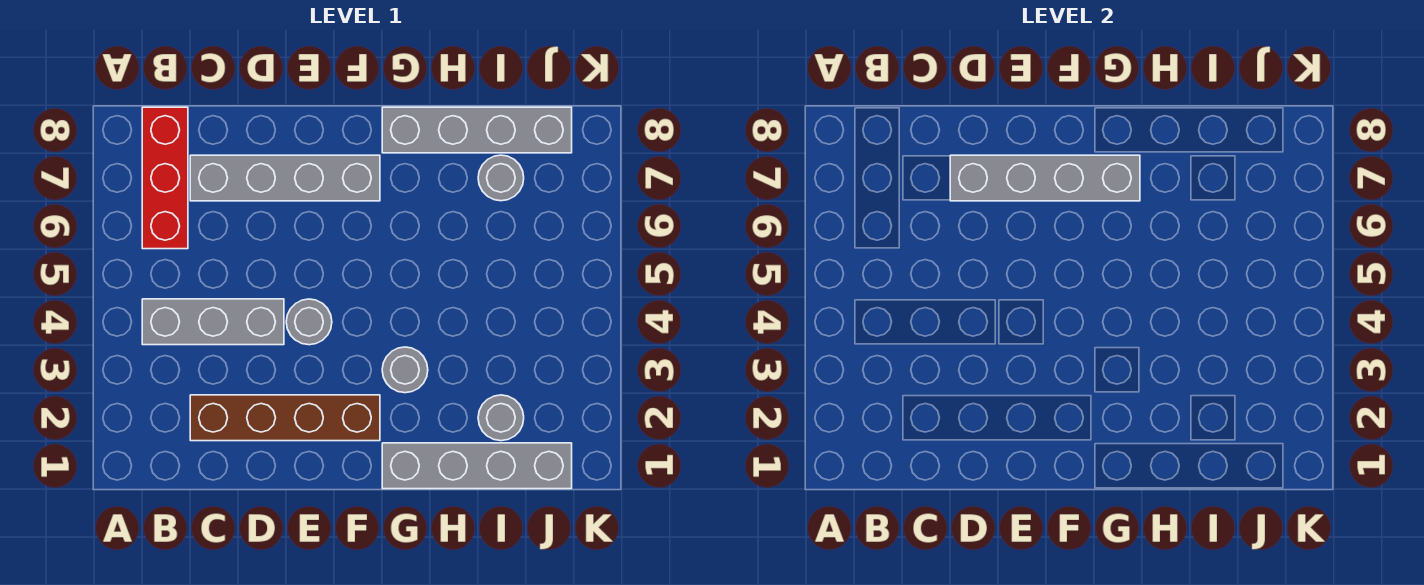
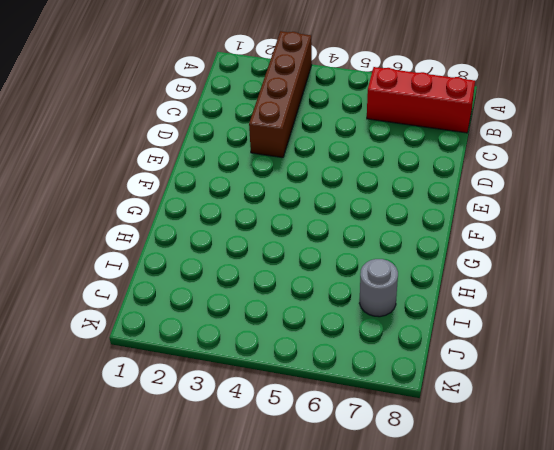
brown brick A3:D3 level 1 -> brown brick C2:F2 level 1
none -> grey brick B4:D4 level 1
none -> grey brick C7:F7 level 1

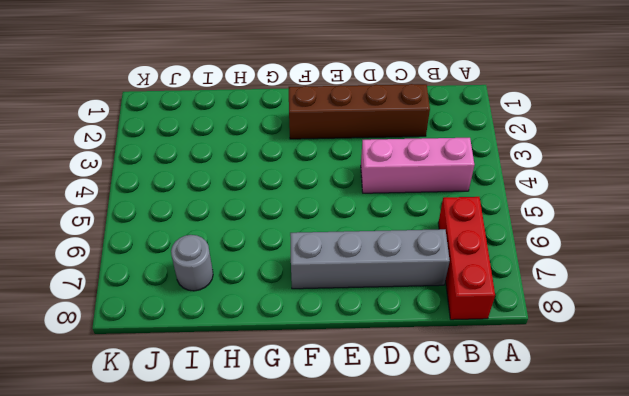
pink brick B4:D4 level 1 -> grey brick B4:D4 level 1
none -> grey round brick E4 level 1
none -> grey brick G1:J1 level 1

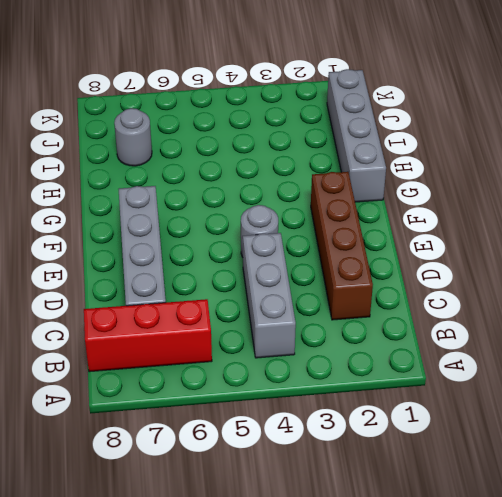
none -> grey round brick G3 level 1
none -> grey brick G8:J8 level 1

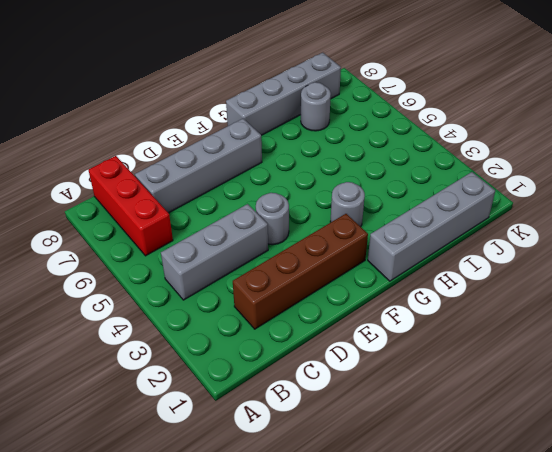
none -> grey round brick I2 level 1
none -> grey brick D7:G7 level 2

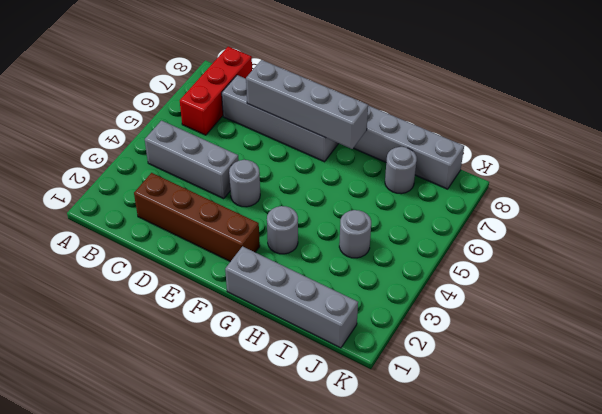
grey round brick I4 level 1 -> grey round brick I2 level 1

